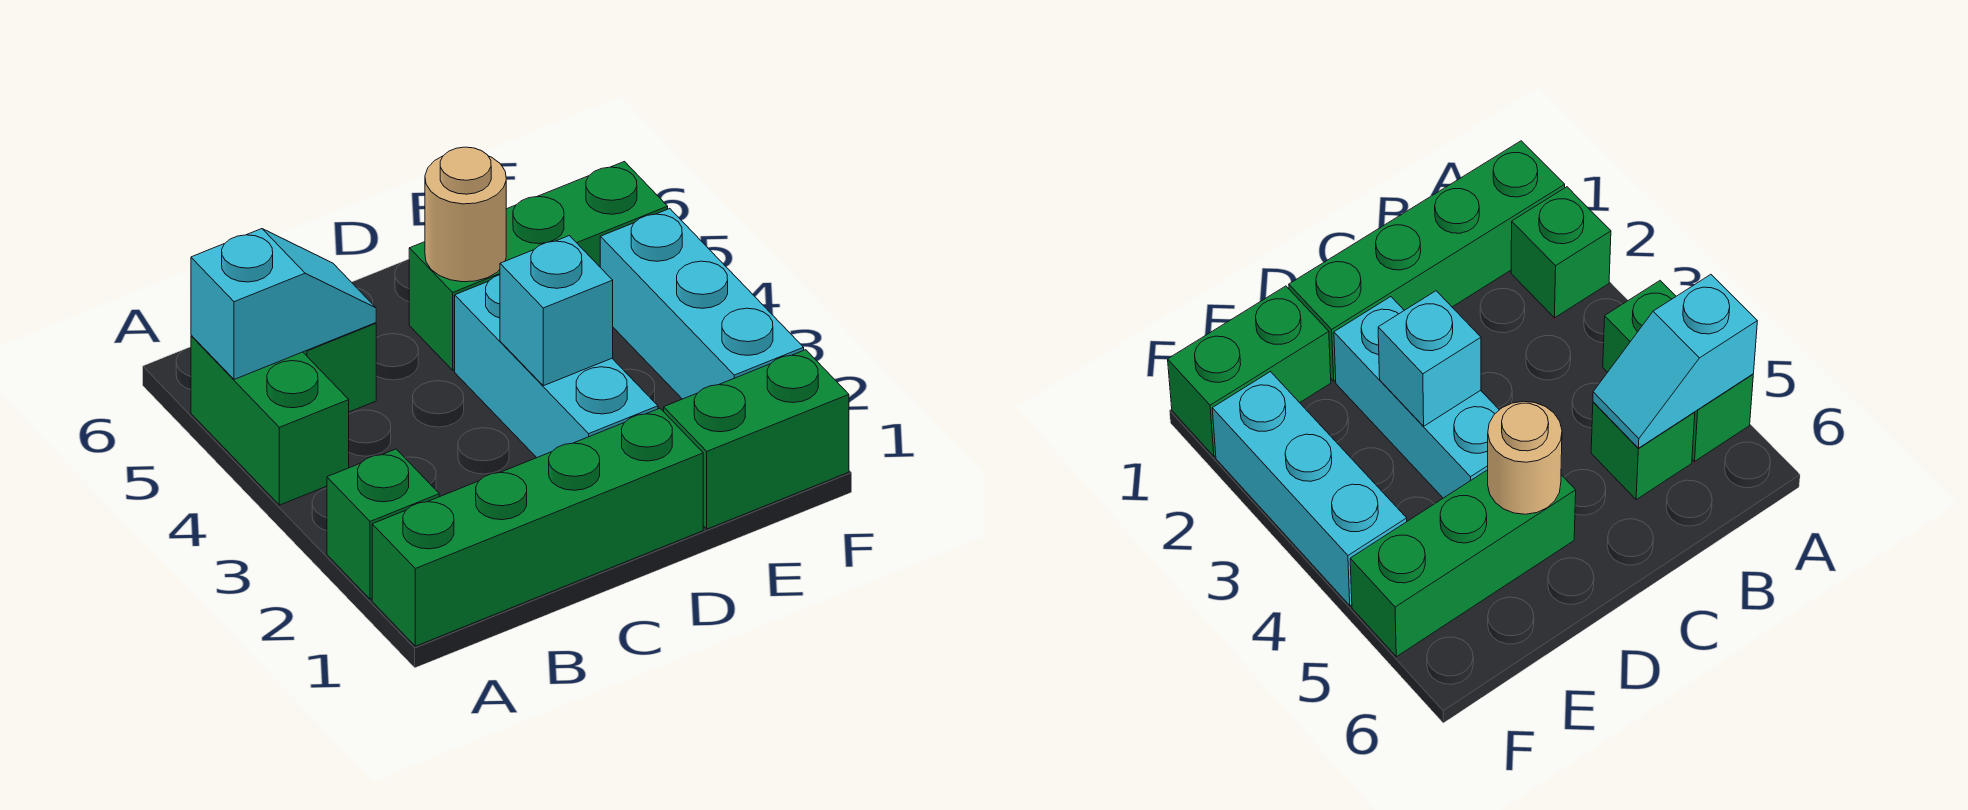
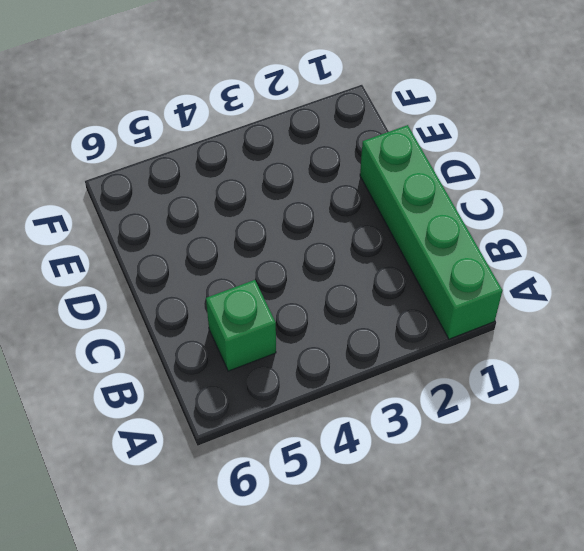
none -> green brick A2 level 1
none -> green brick A4:A5 level 1

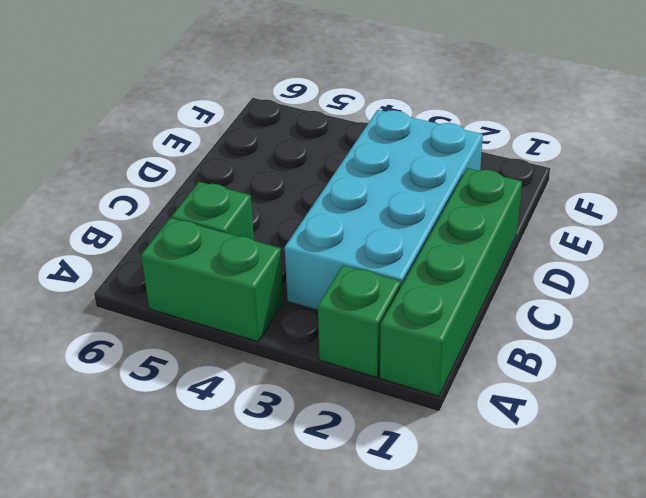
cyan brick B2:E3 level 1 -> cyan brick D2:D4 level 1
none -> green brick D5:F5 level 1
none -> green brick E1:F1 level 1

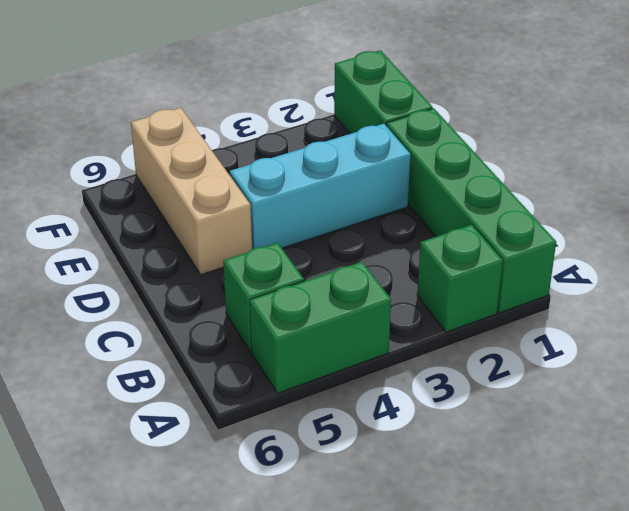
tan brick D5:F5 level 1 -> green brick D5:F5 level 1
none -> cyan brick F2:F4 level 1
none -> cyan slope A5:B5 level 2 top A

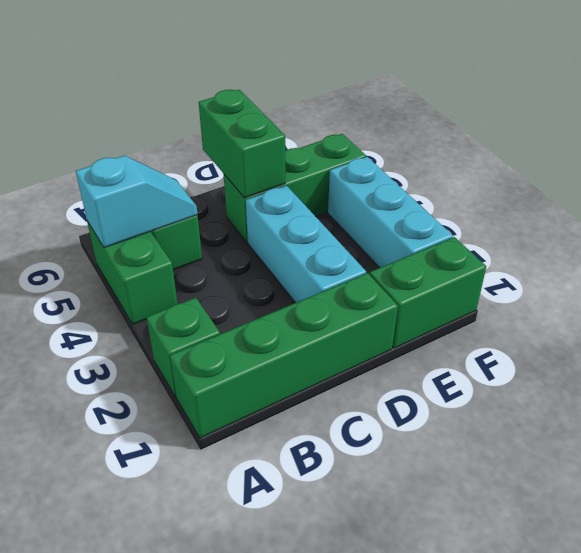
green brick D5:D6 level 2 -> tan round brick D5 level 2
none -> cyan brick D3 level 2

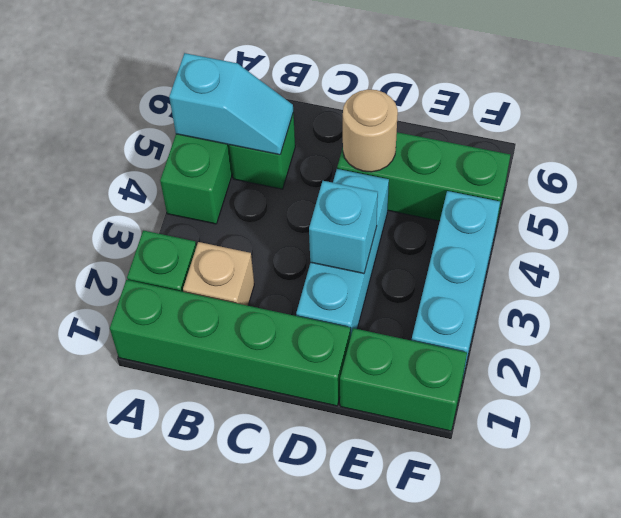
tan brick B2 level 1 -> none

